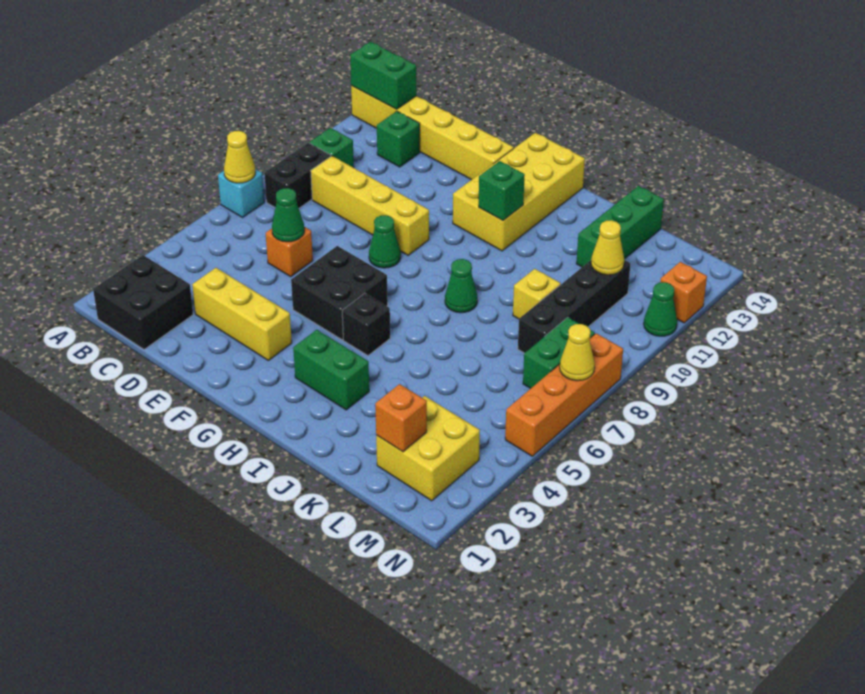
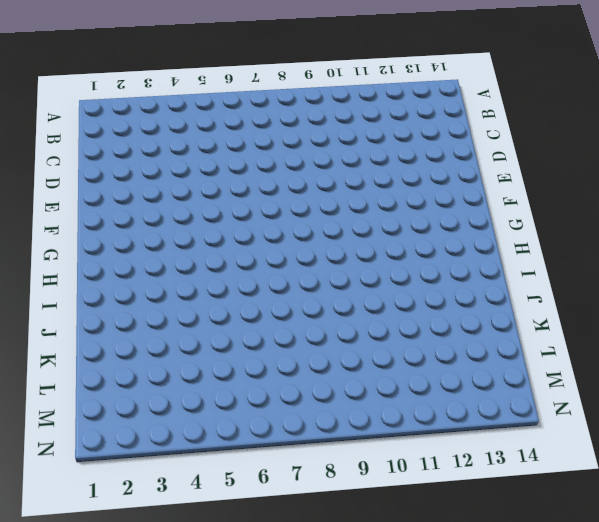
none -> cyan brick A7 level 1
none -> yellow brick A13:F13 level 1
none -> black brick B1:C2 level 1
none -> black brick B8:B9 level 1

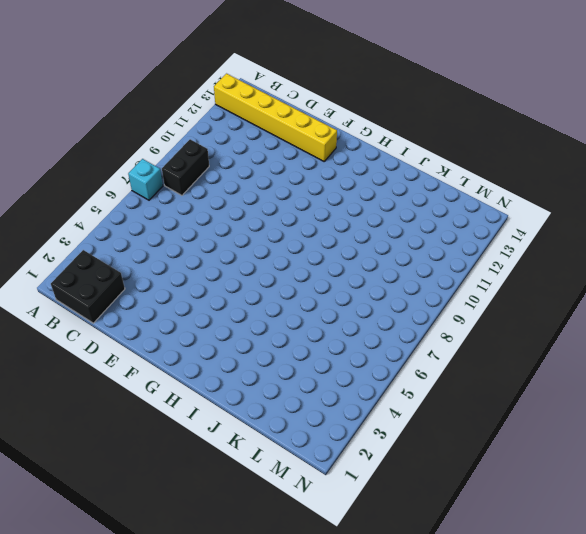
none -> green brick B10 level 1
none -> yellow brick C9:F9 level 1
none -> green brick C12 level 1
none -> yellow brick D3:F3 level 1

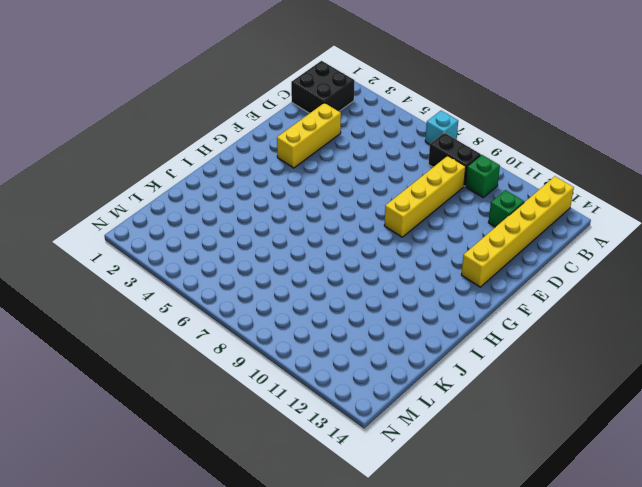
none -> orange brick D6 level 1
none -> black brick F5:G6 level 1
none -> green cone F8 level 1
none -> yellow brick G11:H14 level 1

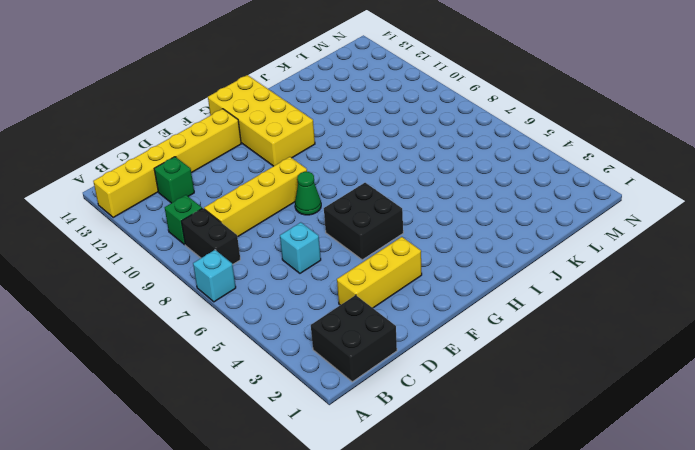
cyan brick D6 level 1 -> orange brick D6 level 1
none -> green brick H3:I3 level 1
none -> black brick H5 level 1
none -> green cone I8 level 1
none -> yellow brick K9 level 1

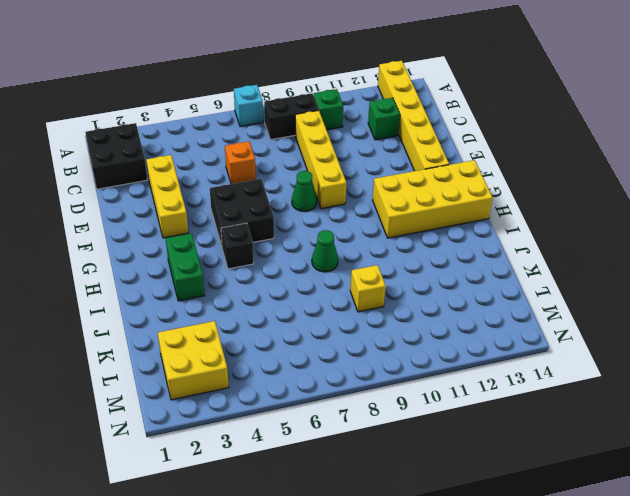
none -> green brick K12:K14 level 1
none -> black brick L8:L11 level 1
none -> green brick M7:M8 level 1
none -> orange brick N5:N8 level 1

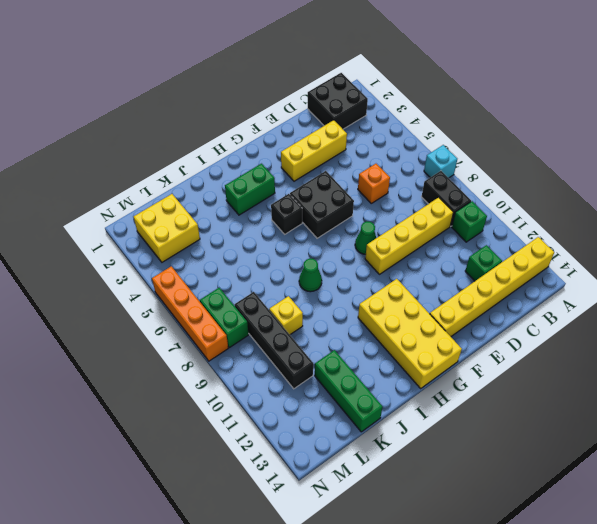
none -> green cone N11 level 1
none -> orange brick N12 level 1
none -> yellow cone A7 level 2
none -> green brick A13:B13 level 2

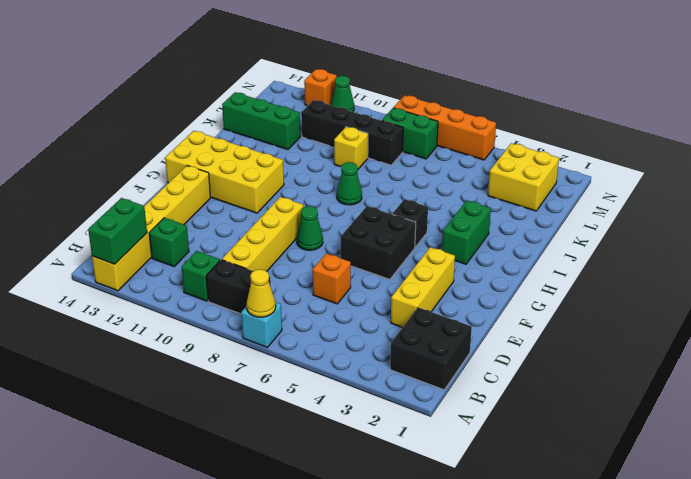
none -> green cone D6 level 2
none -> green brick H11 level 2
none -> orange brick L2 level 2
none -> yellow cone L11 level 2

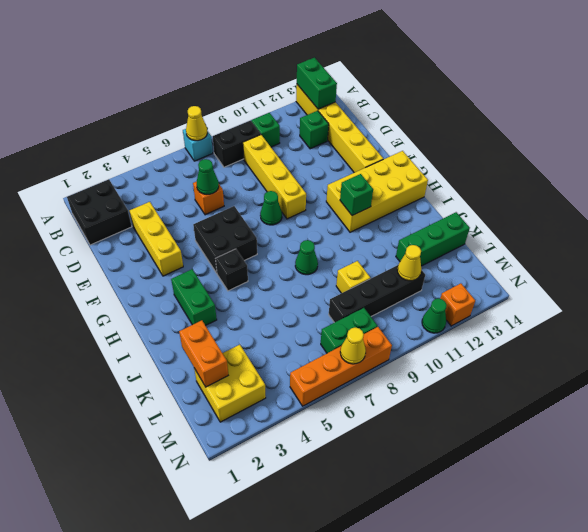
orange brick K2:L2 level 2 -> orange brick L2 level 2

